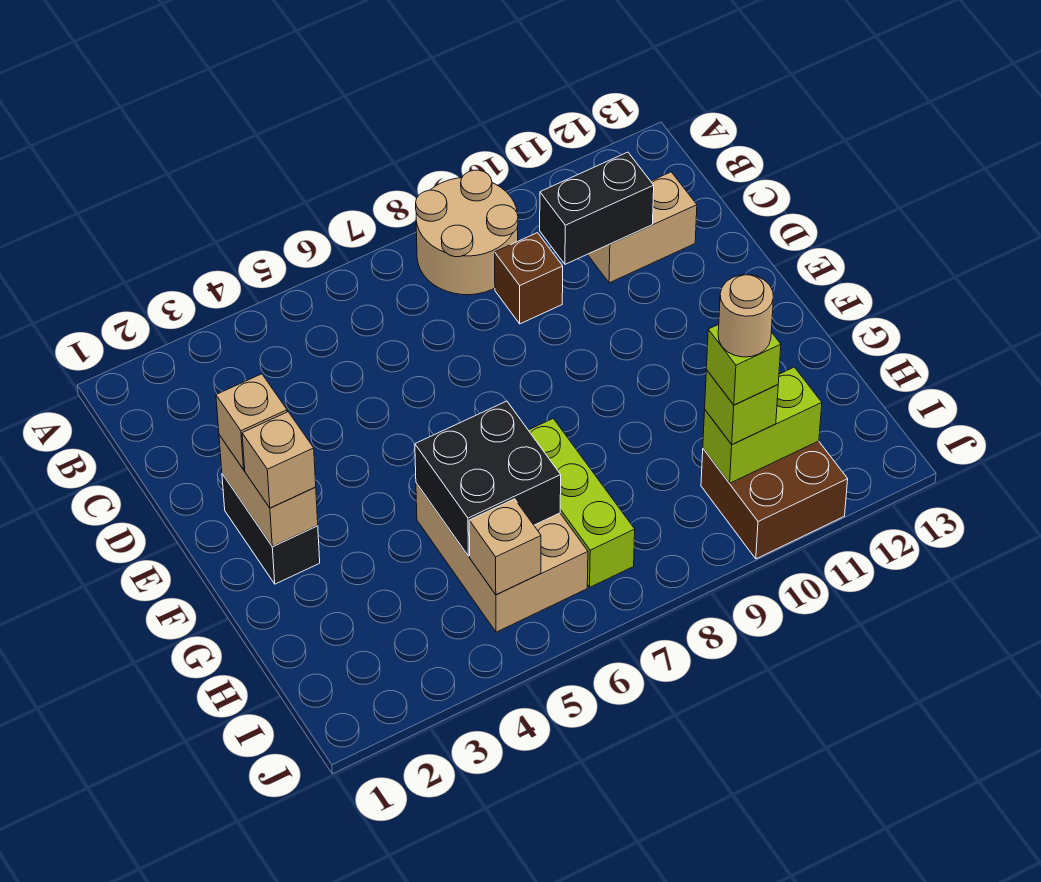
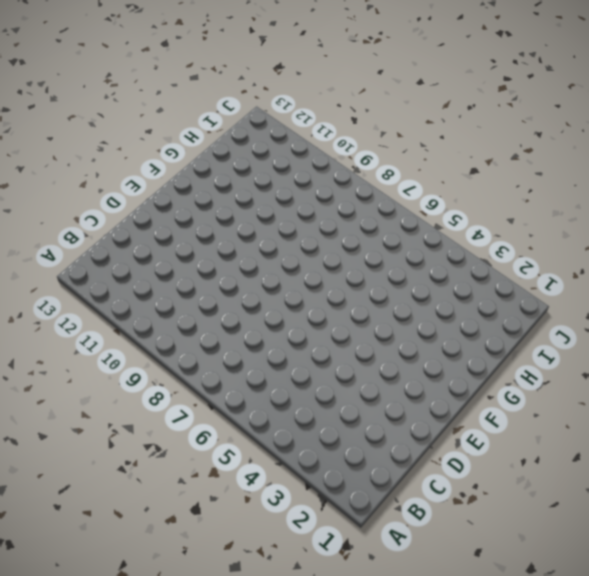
none -> tan round brick A8:B9 level 1
none -> brown brick C9 level 1
none -> tan brick C11:C12 level 1

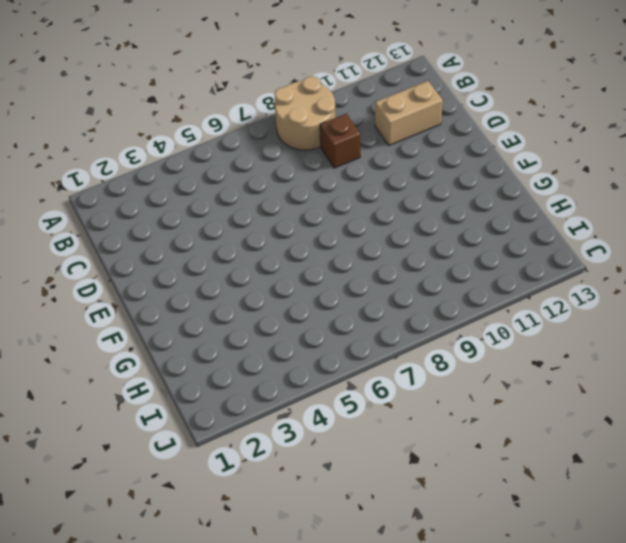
none -> black brick E2:F2 level 1
none -> tan brick G5:I6 level 1
none -> lime brick G7:I7 level 1

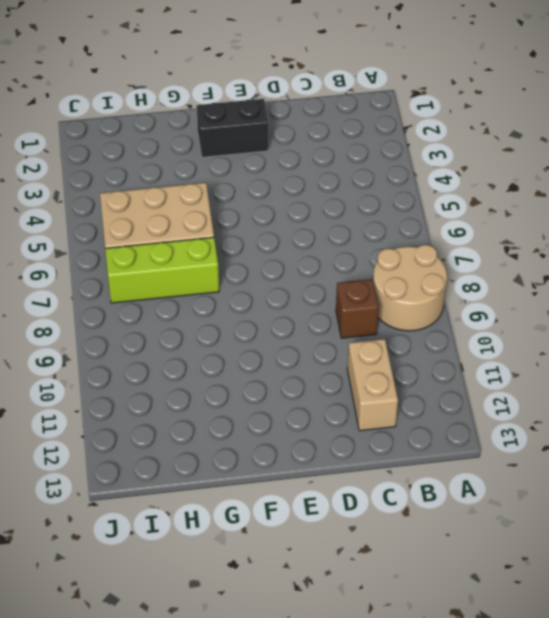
none -> brown brick I10:J11 level 1
none -> black brick C10:C11 level 2
none -> tan brick E2:F2 level 2

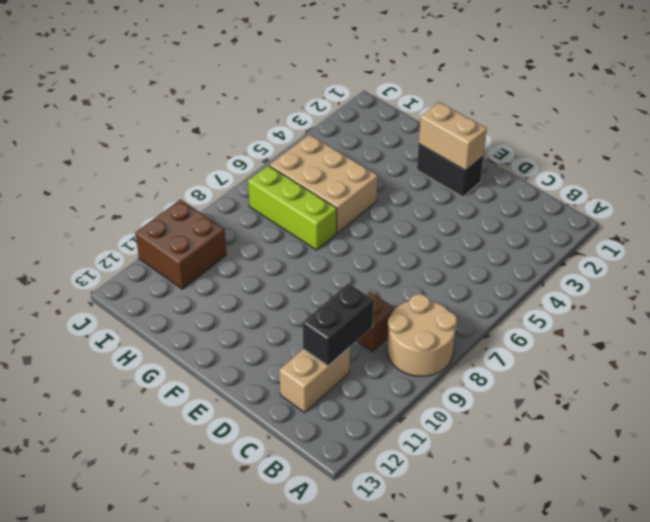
none -> black brick G5:H6 level 2
none -> tan brick I5 level 2
none -> lime brick I10:I11 level 2

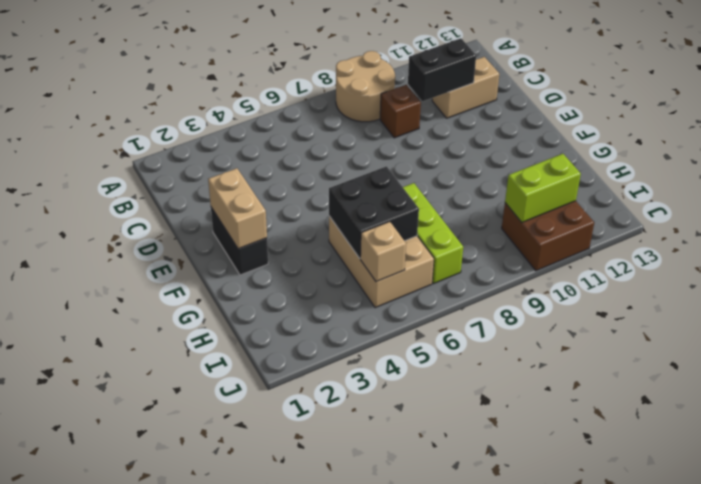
none -> tan brick E2 level 3
none -> tan brick F2 level 3
none -> lime brick I10 level 3

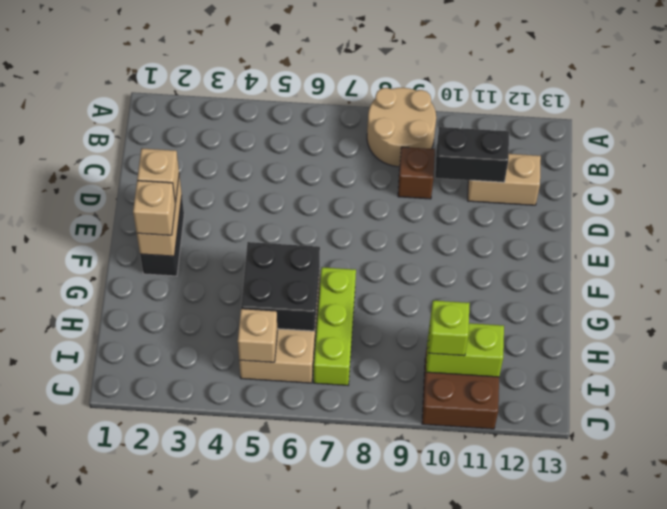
none -> lime brick I10 level 4
none -> tan round brick I10 level 5

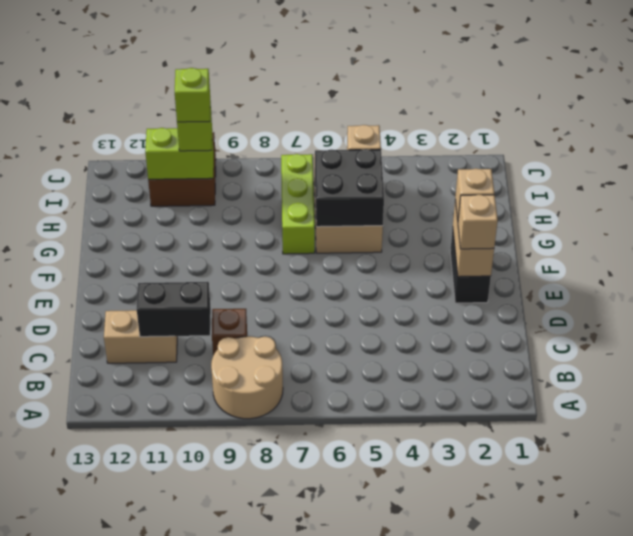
none -> tan round brick I10 level 5

